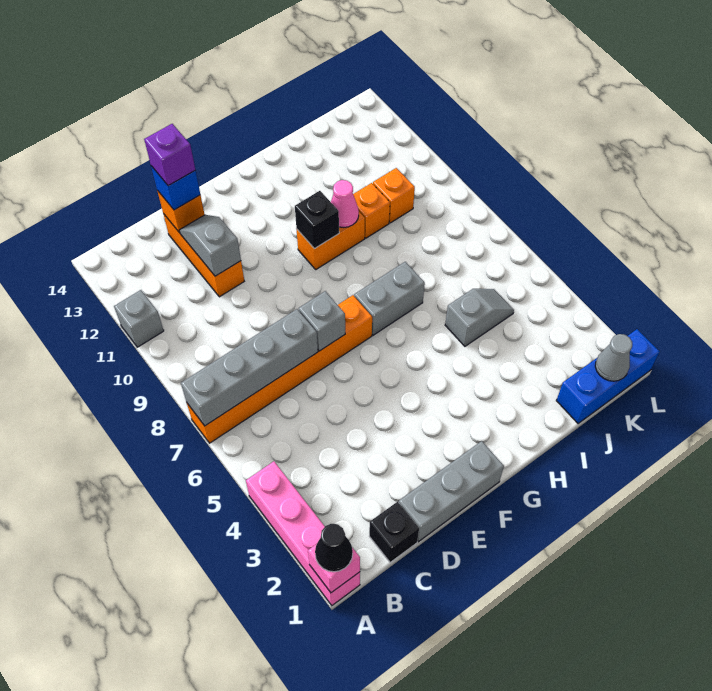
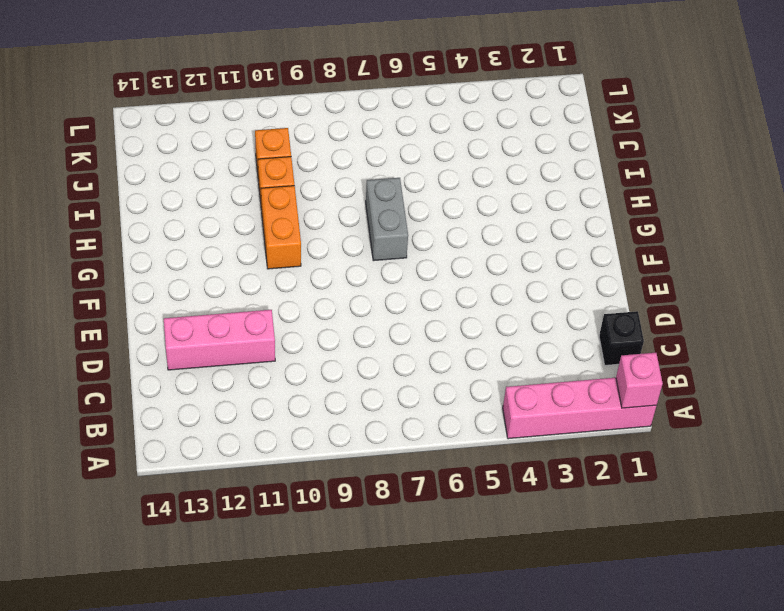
pink brick D11:D13 level 1 -> orange brick D11:D13 level 1
none -> orange brick A7:F7 level 1
none -> grey brick A11 level 1
none -> grey brick D1:F1 level 1

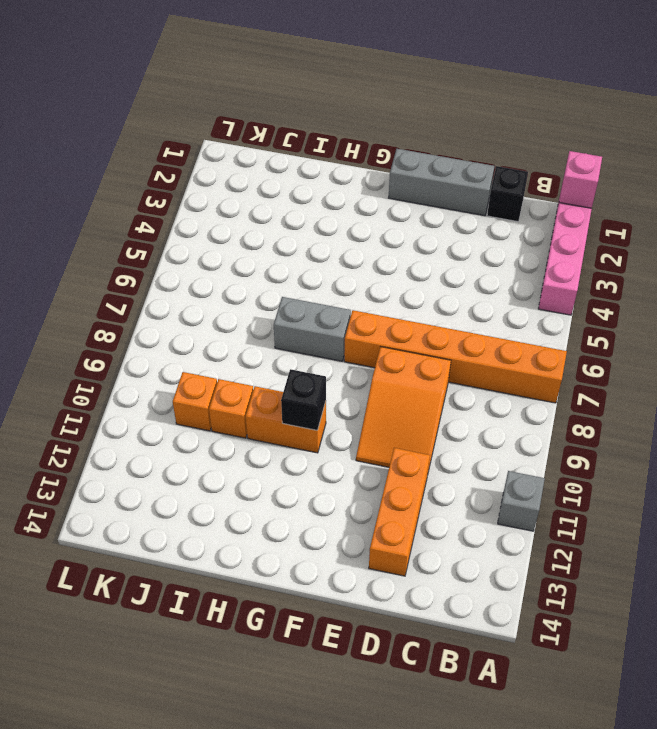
orange slope D8:E10 level 1 top 8 -> none
none -> grey slope I5:J5 level 1 top I
none -> blue brick J1:L1 level 1
none -> grey brick A7:D7 level 2

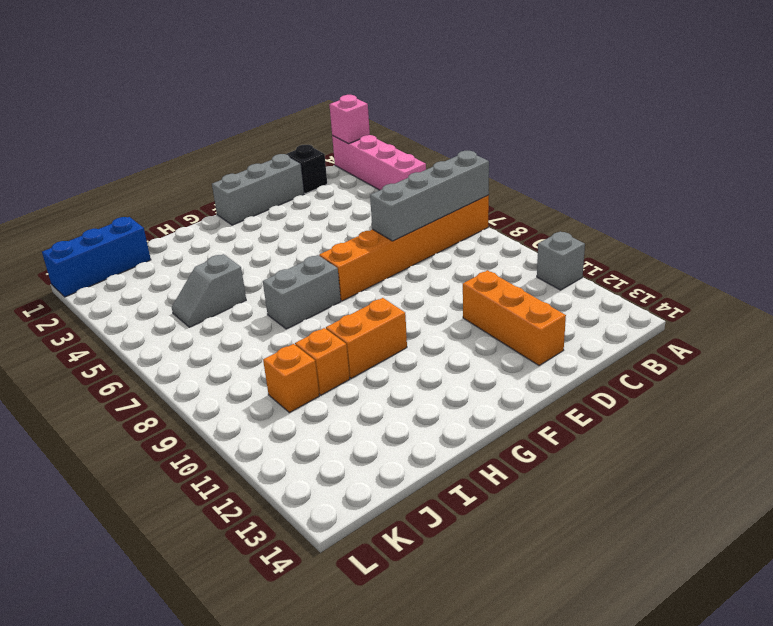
none -> grey slope D11:D12 level 2 top 11
none -> orange brick D13 level 2
none -> grey brick E7 level 2

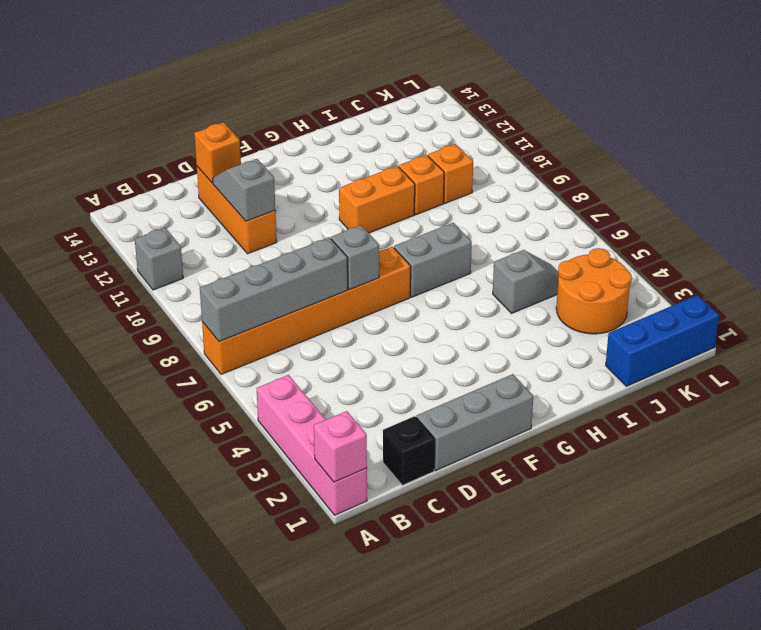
orange round brick J3:K4 level 1 -> none
none -> black brick G10 level 2
none -> pink cone H10 level 2
none -> grey cone K1 level 2

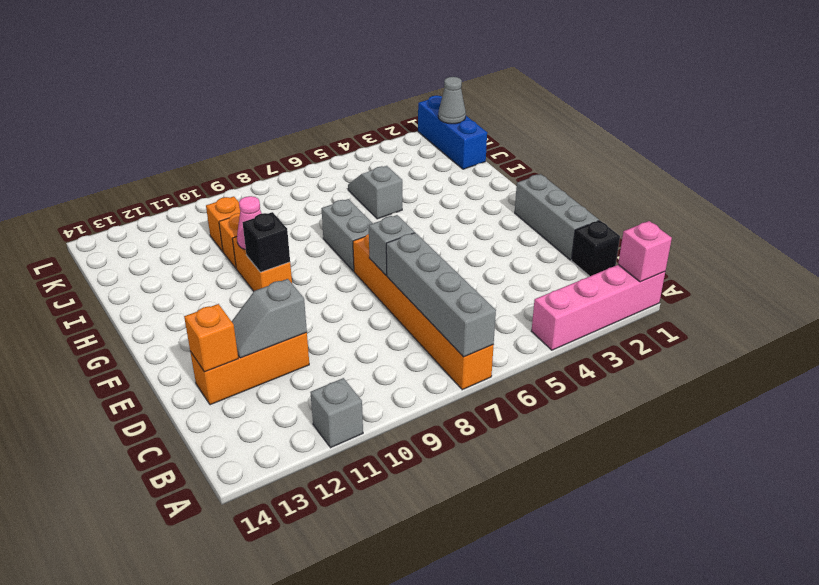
none -> black cone A1 level 3
none -> blue brick D13 level 3
none -> purple brick D13 level 4

